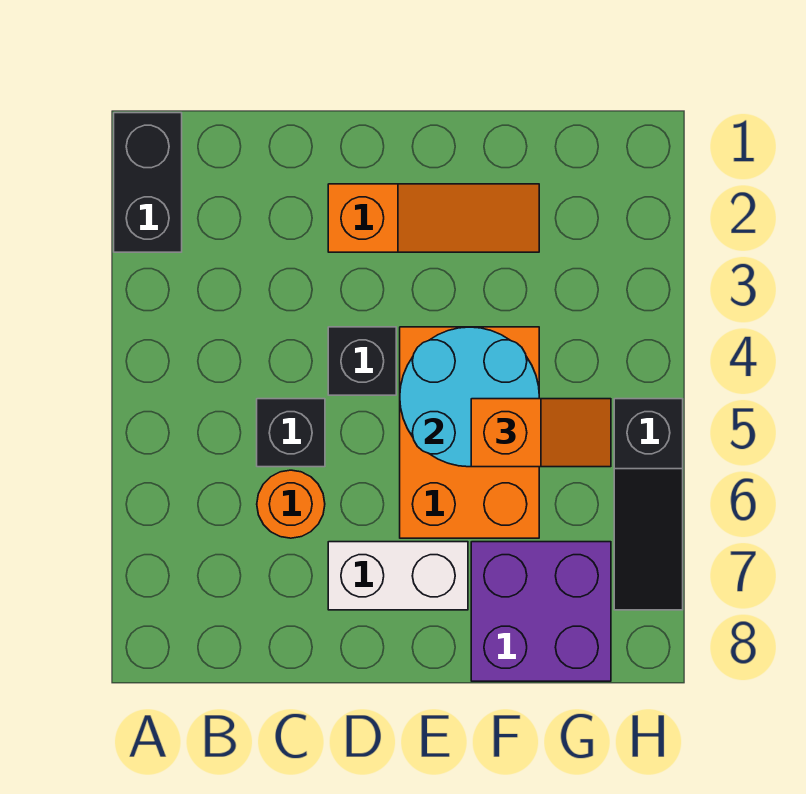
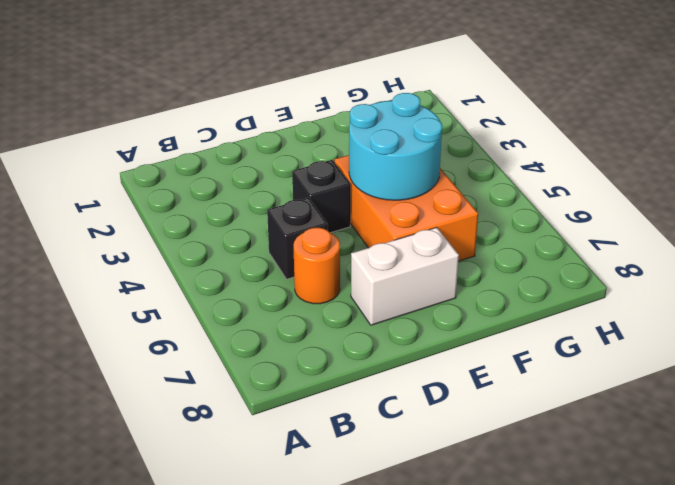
none -> black brick A1:A2 level 1
none -> orange slope D2:F2 level 1 top D

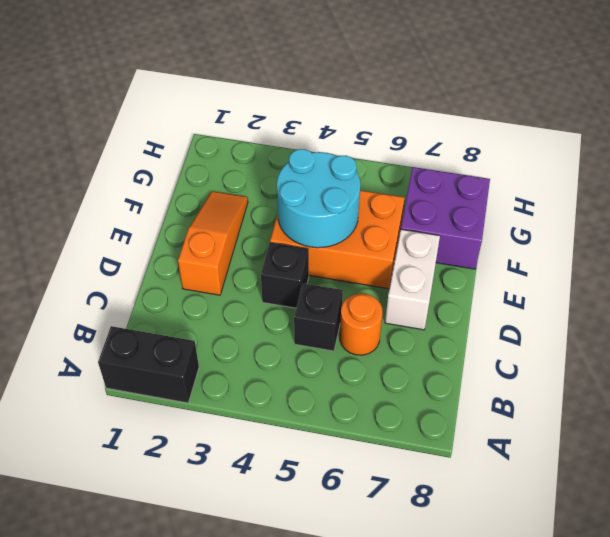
none -> black slope H5:H7 level 1 top 5
none -> orange slope F5:G5 level 3 top F

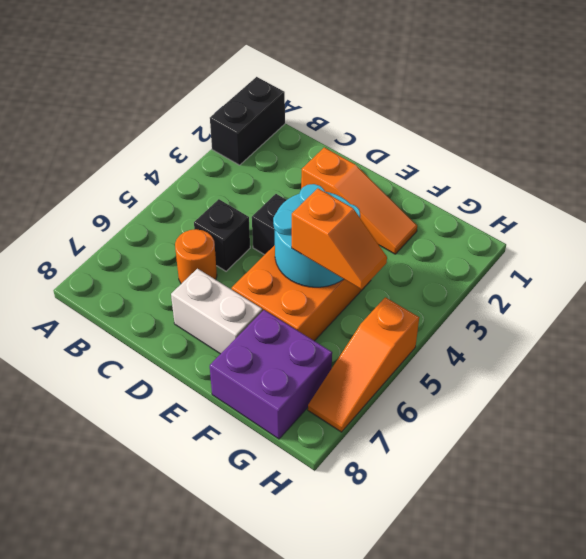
orange slope H5:H7 level 1 top 5 -> black slope H5:H7 level 1 top 5

